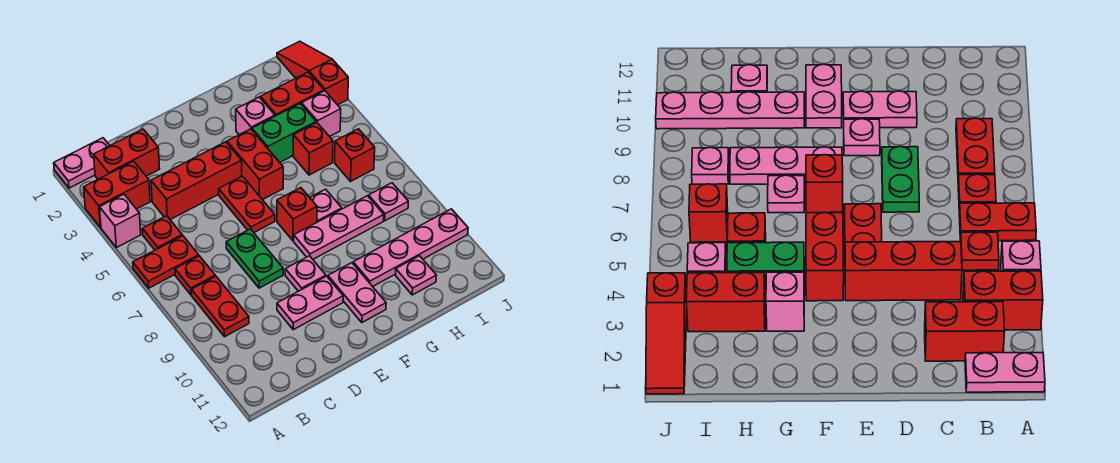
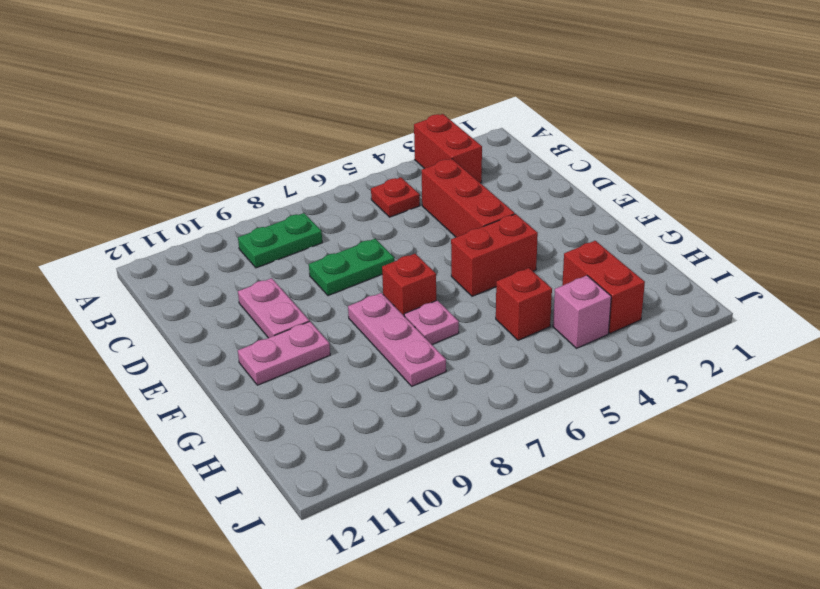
green plate B8:B9 level 1 -> red plate B8:B9 level 1
none -> pink plate A1:B1 level 1
none -> pink brick A4 level 1
none -> red plate A6:B6 level 1

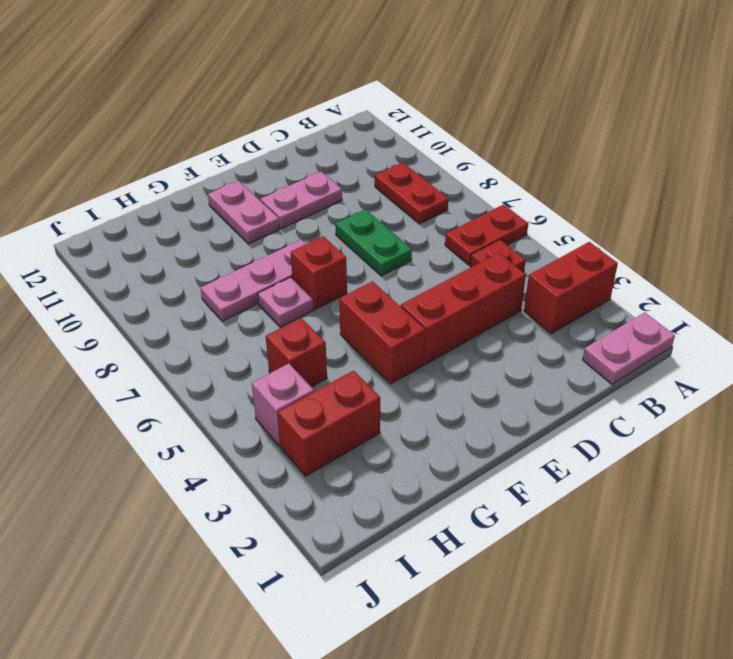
none -> pink brick A4 level 1
none -> red brick B2:C2 level 1
none -> red plate B7 level 1

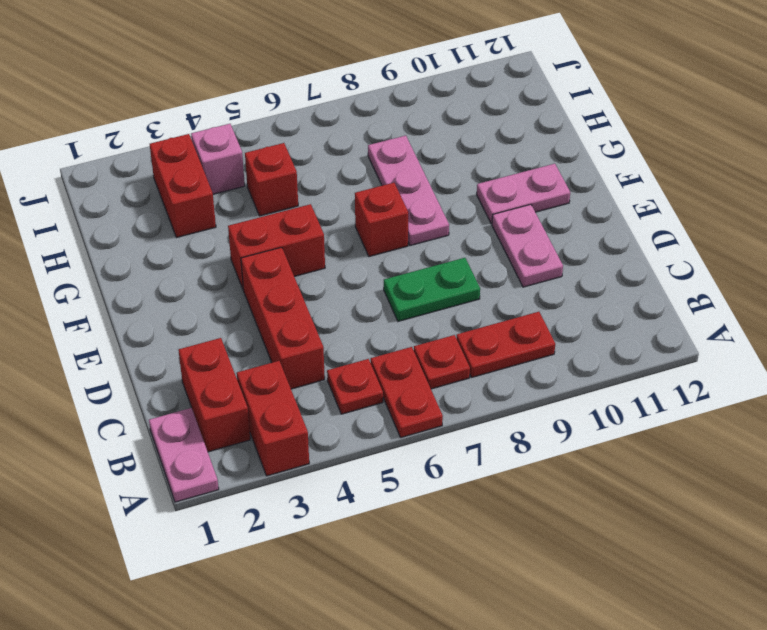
none -> pink brick A4 level 1
none -> red plate E5:E6 level 1
none -> pink plate E9 level 1

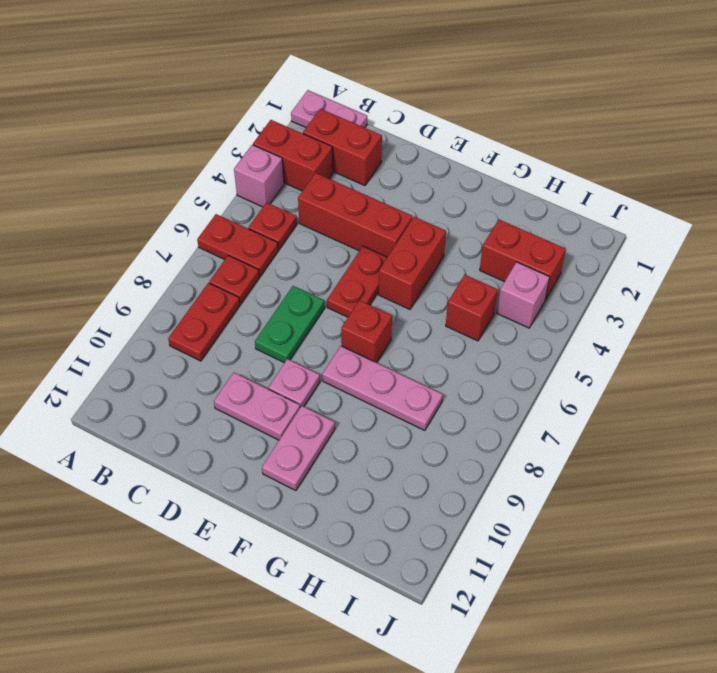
none -> pink brick G3 level 1
none -> green brick G4:H4 level 1
none -> pink plate G7 level 1

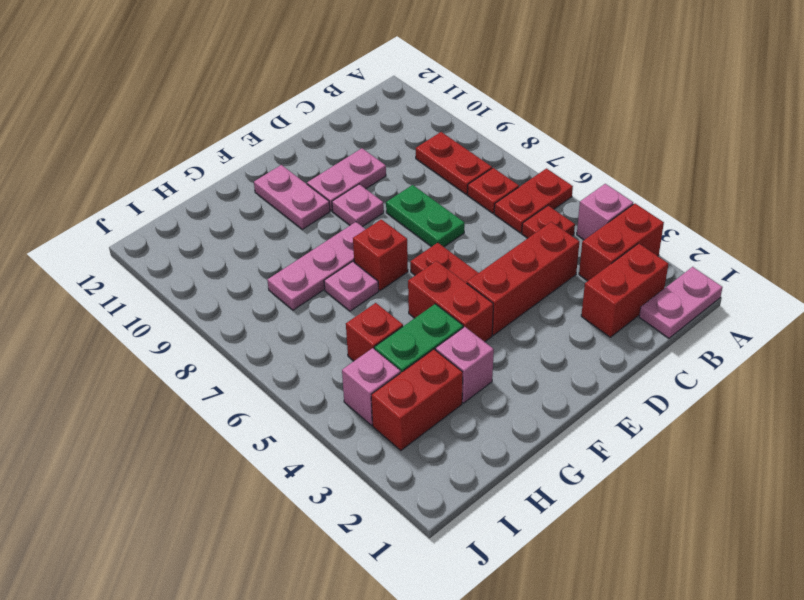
none -> pink plate G10:J10 level 1
none -> pink plate H11 level 1
none -> red brick I6 level 1

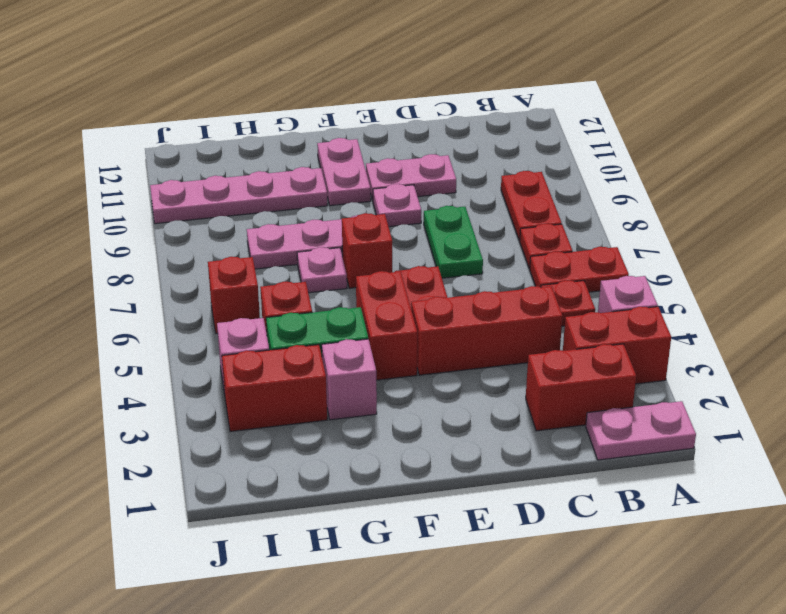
none -> pink plate H11 level 1
none -> pink plate I8 level 1
none -> red slope J1:J3 level 1 top 3

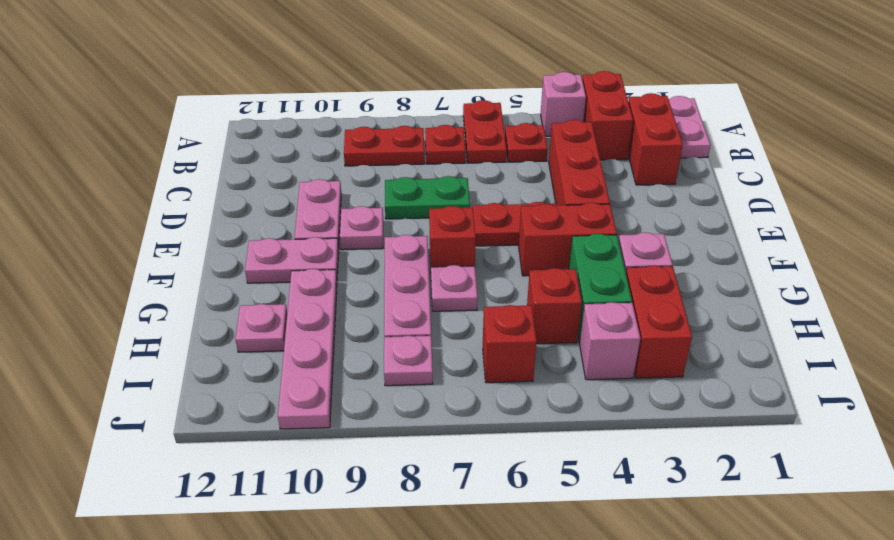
none -> red slope J1:J3 level 1 top 3

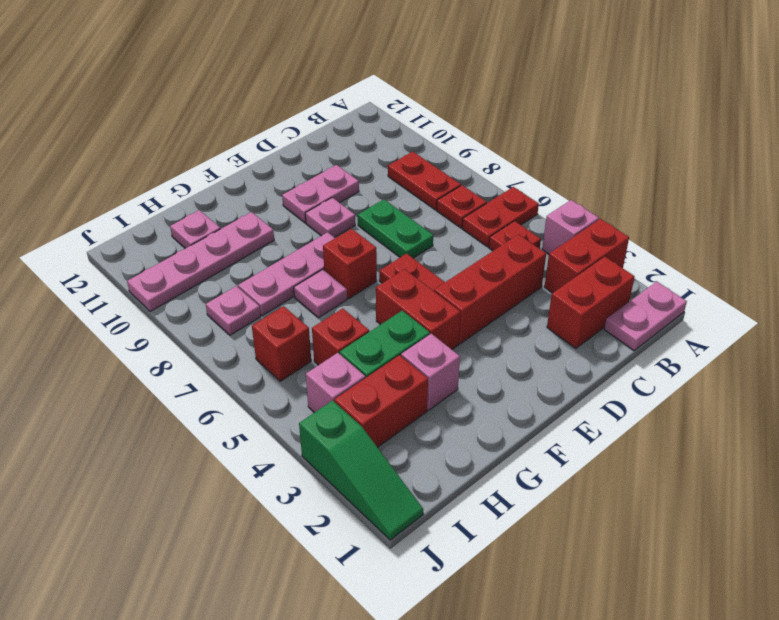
green slope J1:J3 level 1 top 3 -> red slope J1:J3 level 1 top 3
none -> pink plate F10:F11 level 1

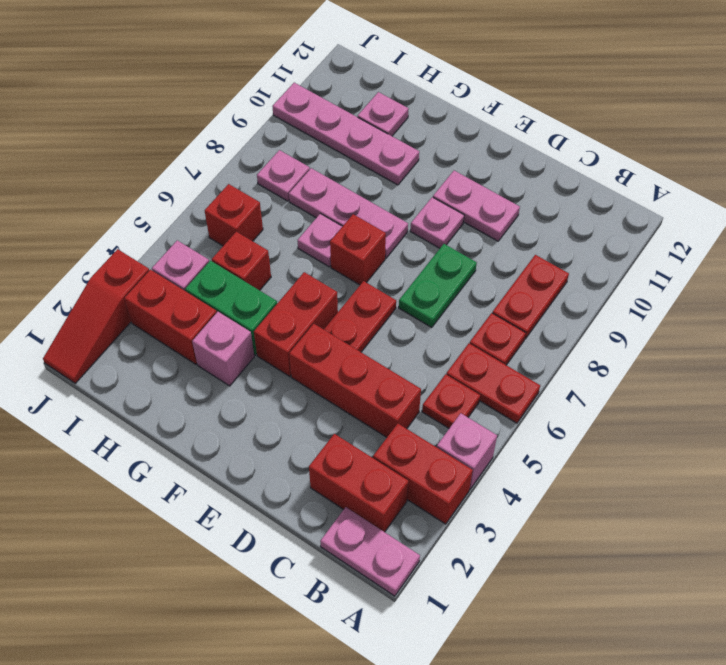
none -> pink plate F10:F11 level 1

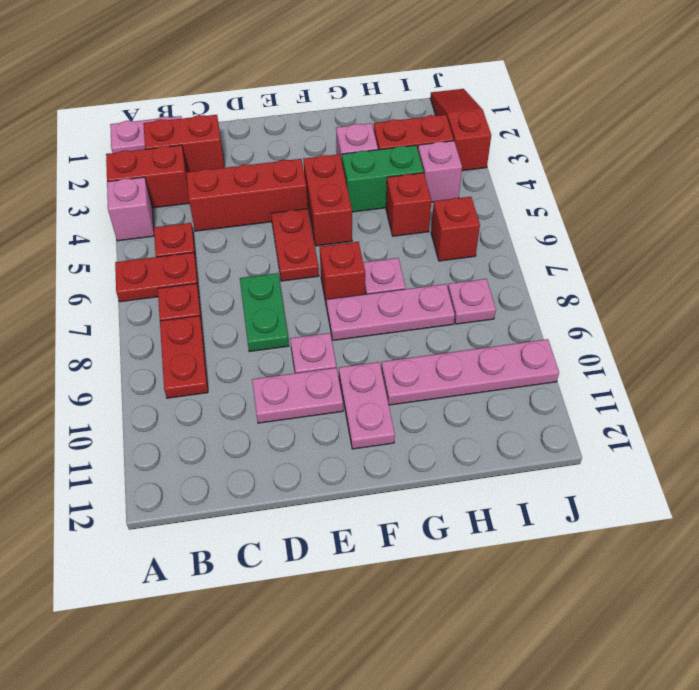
none -> pink plate H11 level 1

